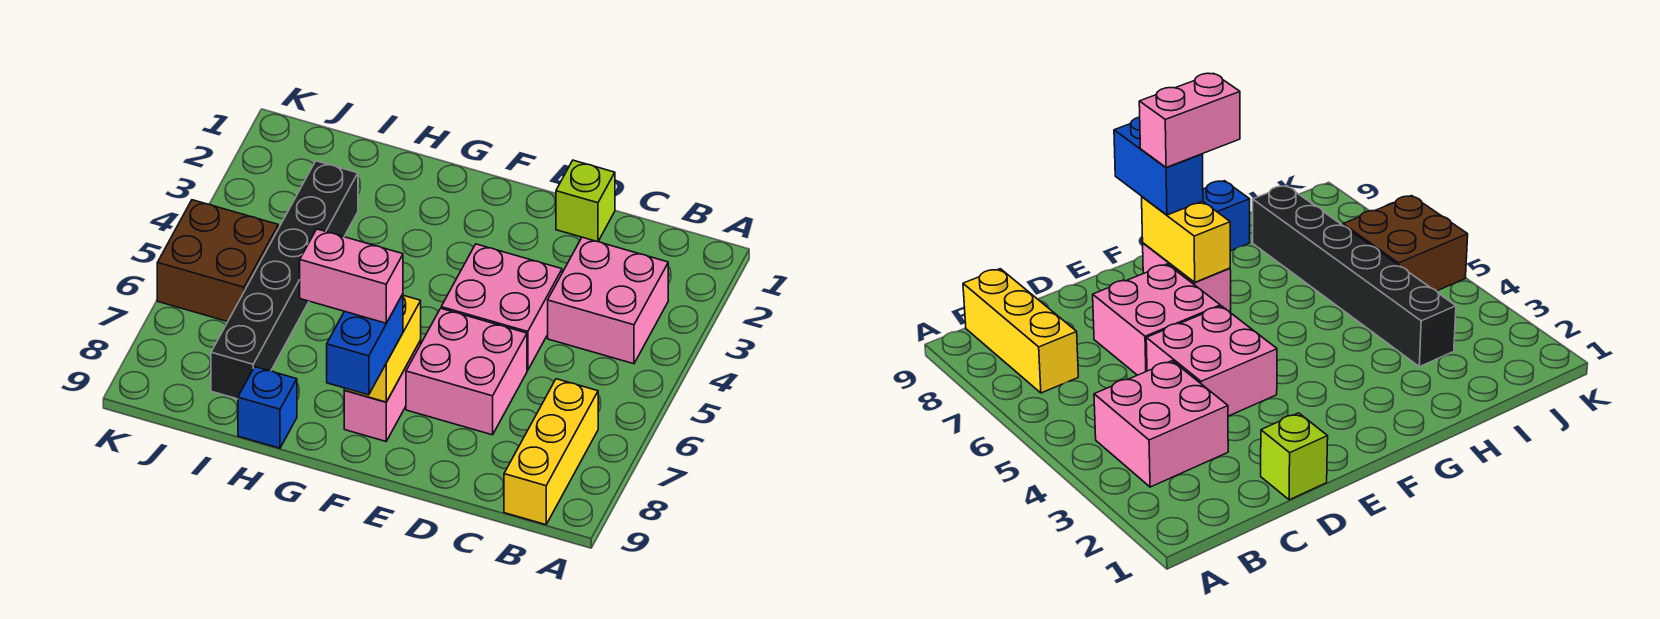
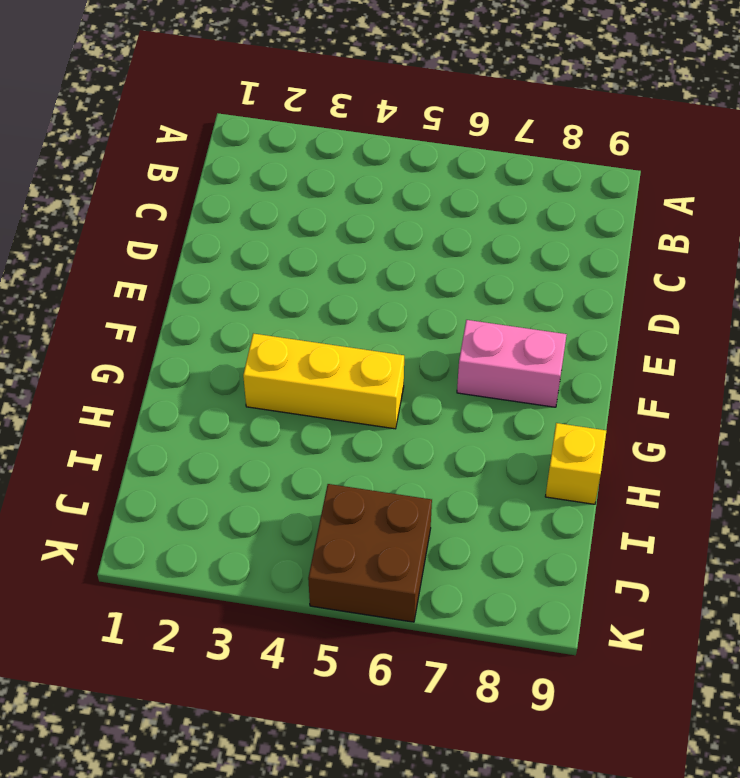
yellow brick G3:G5 level 1 -> yellow brick B7:B9 level 1
yellow brick H9 level 1 -> blue brick H9 level 1
none -> pink brick B3:C4 level 1
none -> lime brick D1 level 1
none -> pink brick D4:E5 level 1

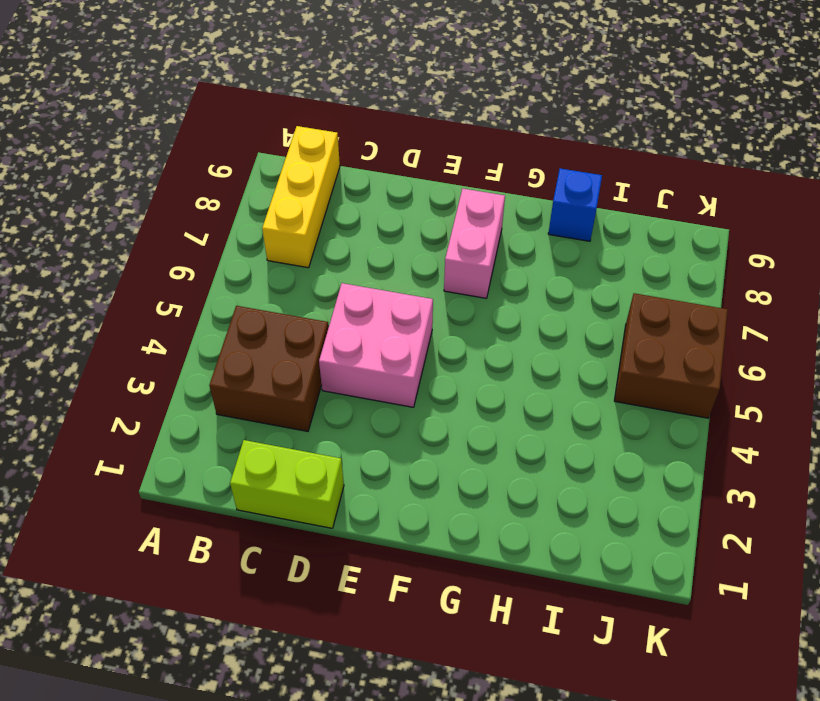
brown brick B3:C4 level 1 -> pink brick B3:C4 level 1
lime brick C1:D1 level 1 -> lime brick D1 level 1
none -> pink brick D6:E7 level 1
none -> black brick I3:I8 level 1
none -> yellow brick F7:F8 level 2

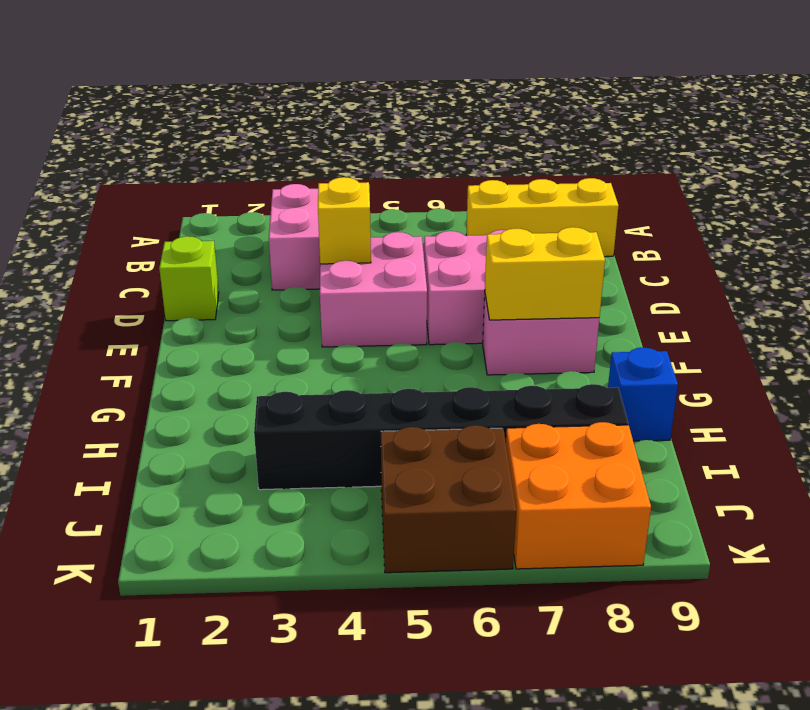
yellow brick D4 level 2 -> none
orange brick J7:K8 level 1 -> none
none -> blue brick F8:F9 level 3
none -> pink brick F8:G8 level 4

